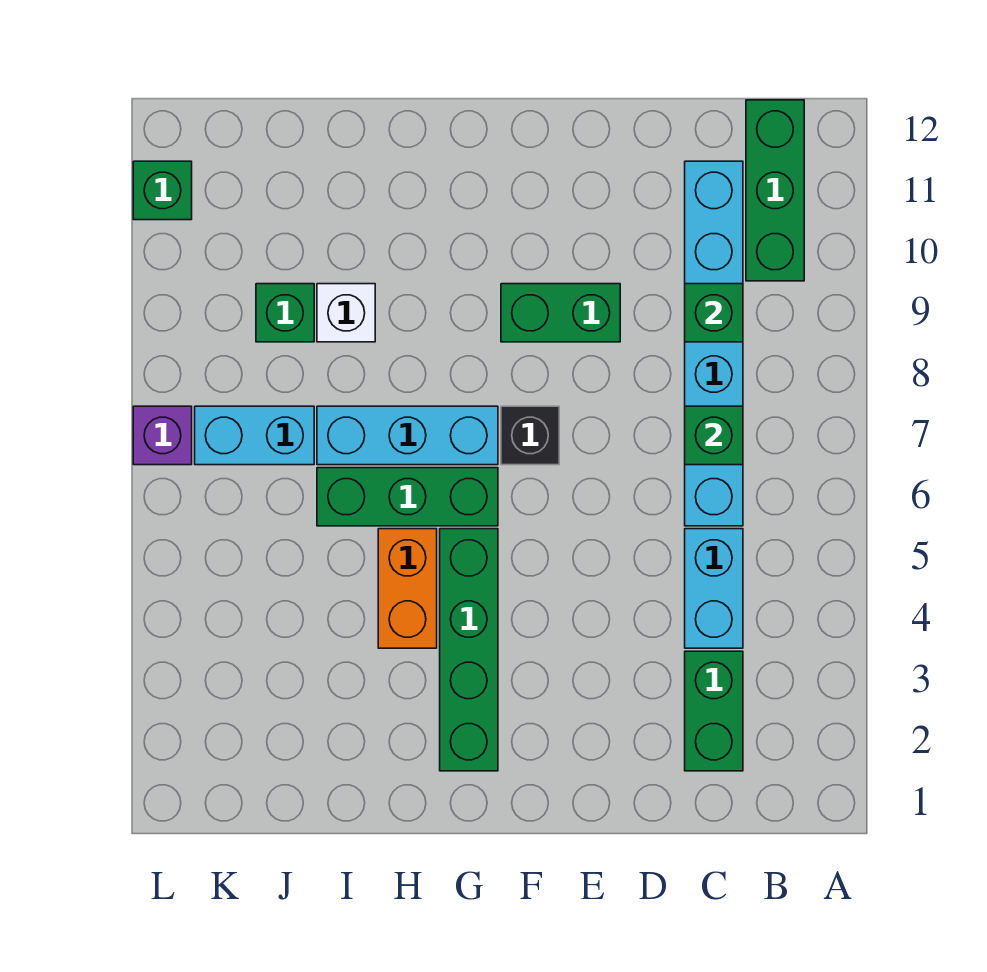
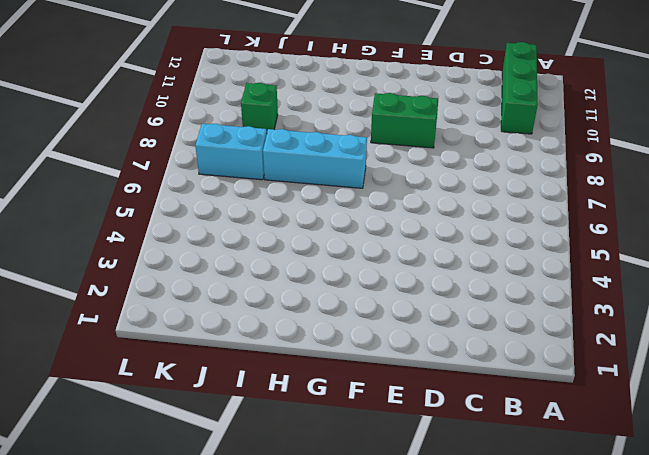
none -> green brick C2:C3 level 1
none -> cyan brick C4:C5 level 1
none -> cyan brick C6:C11 level 1

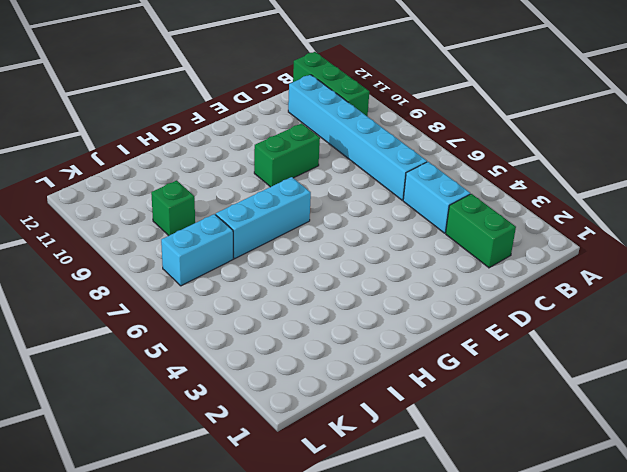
none -> black brick F7 level 1
none -> green brick G2:G5 level 1
none -> green brick G6:I6 level 1

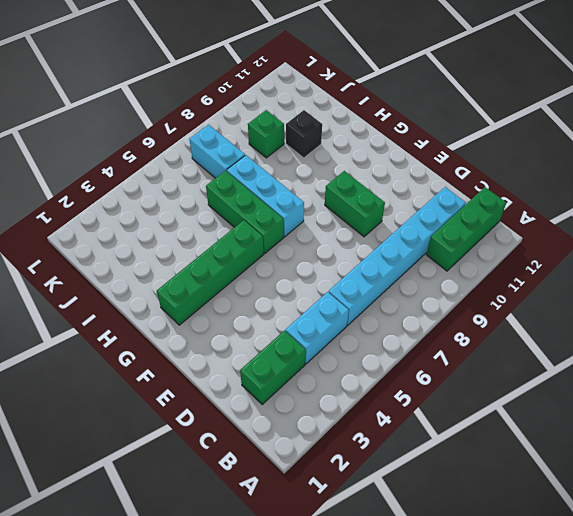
black brick I10 level 1 -> black brick F7 level 1
none -> orange brick H4:H5 level 1
none -> white brick I9 level 1
none -> purple brick L7 level 1

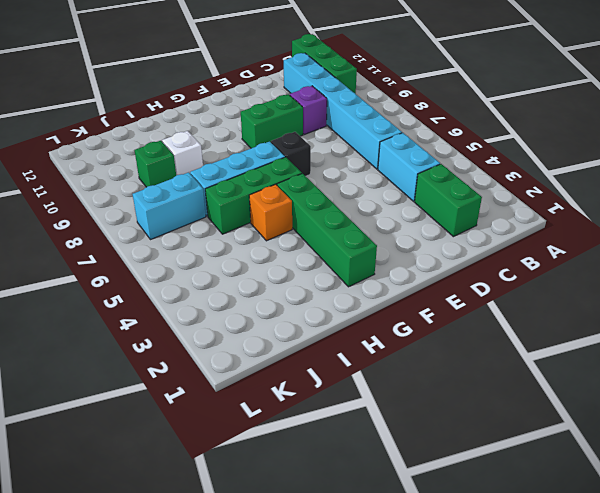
purple brick D9 level 1 -> purple brick L7 level 1
orange brick H5 level 1 -> orange brick H4:H5 level 1
none -> green brick L11 level 1
none -> green brick C7 level 2
none -> green brick C9 level 2

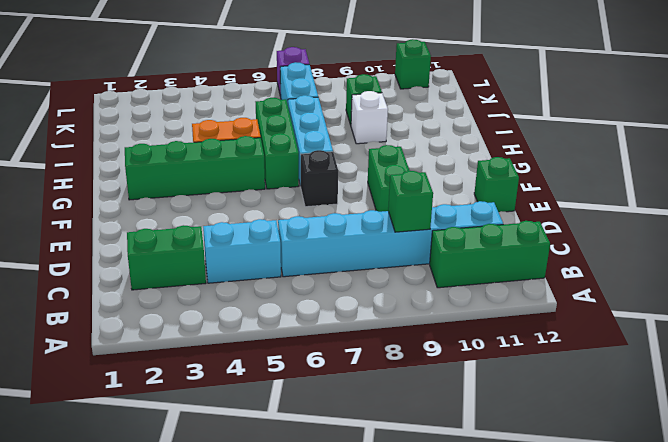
green brick E12 level 1 -> green brick C7 level 2

